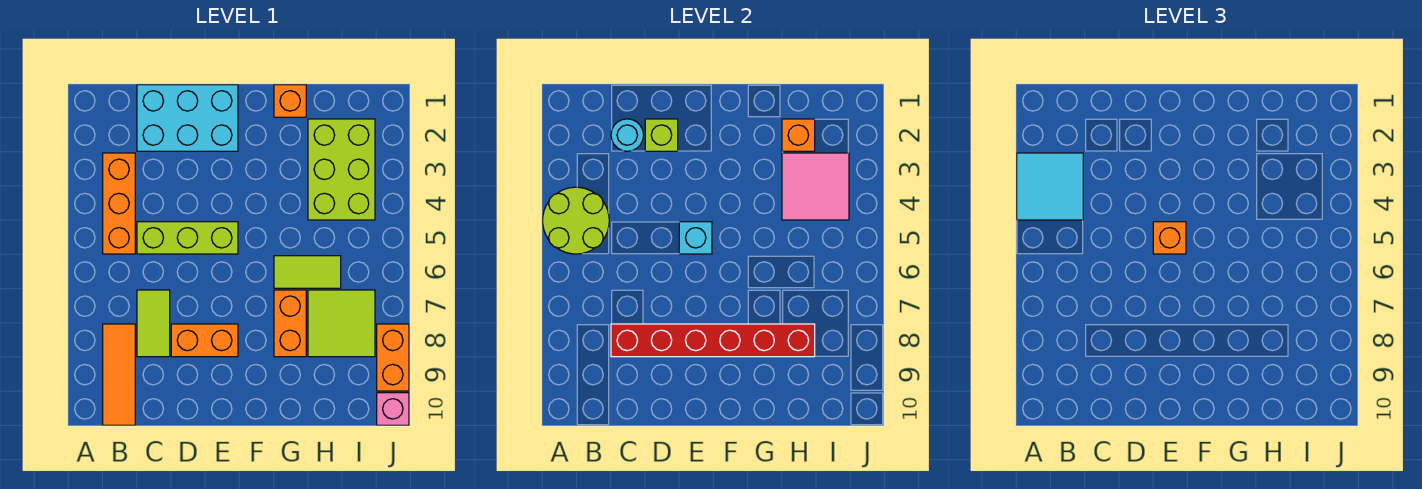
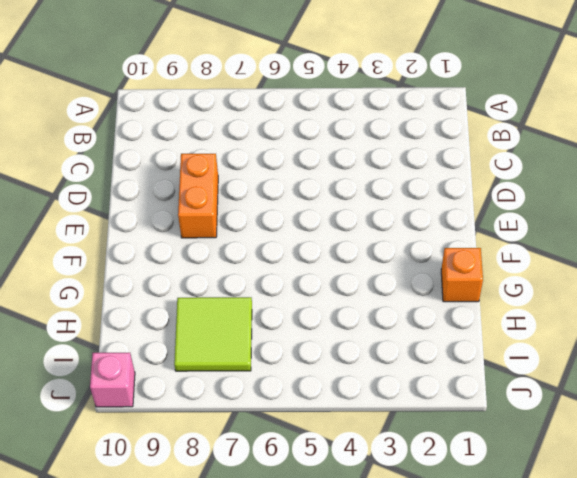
none -> orange brick B3:B5 level 1
none -> orange tile B8:B10 level 1
none -> cyan brick C1:E2 level 1

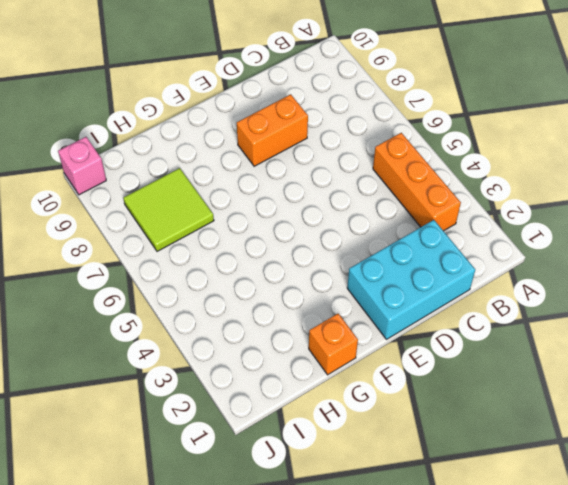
none -> orange tile B8:B10 level 1
none -> lime brick C5:E5 level 1
none -> lime tile C7:C8 level 1

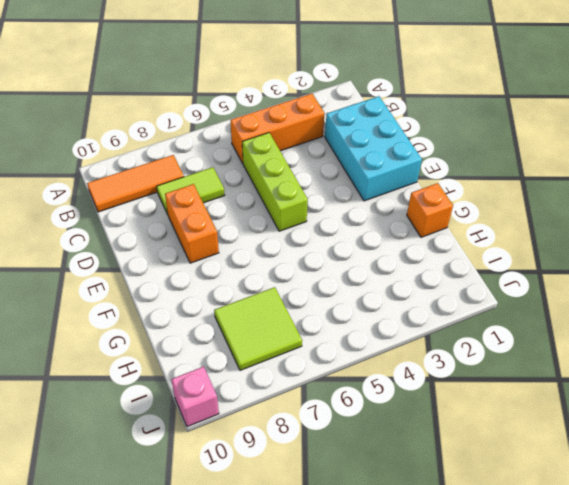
none -> lime tile G6:H6 level 1
none -> orange brick G7:G8 level 1
none -> lime brick H2:I4 level 1

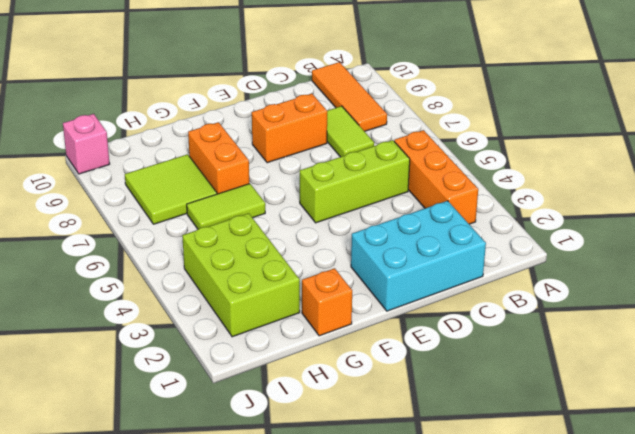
none -> orange brick J8:J9 level 1
none -> lime round brick A4:B5 level 2
none -> cyan round brick C2 level 2

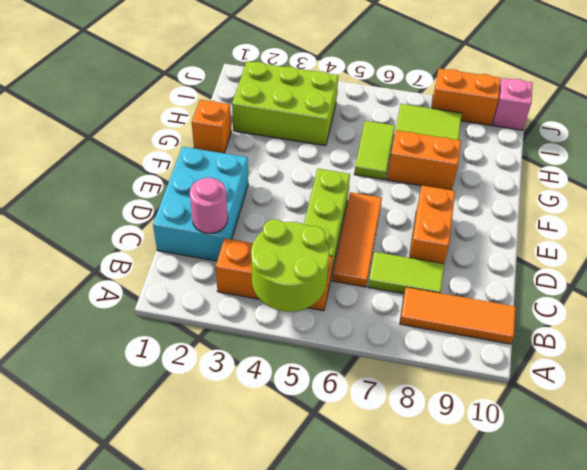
pink round brick C2 level 2 -> cyan round brick C2 level 2
orange tile C6:E6 level 1 -> none
none -> red brick C8:H8 level 2
none -> lime brick D2 level 2
none -> cyan brick E5 level 2

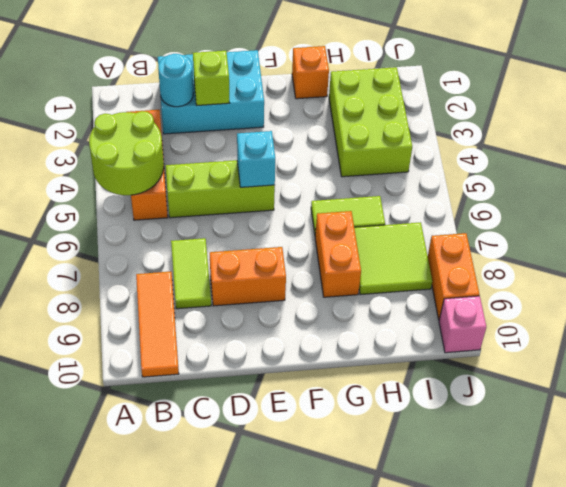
none -> red brick C8:H8 level 2
none -> orange brick H2 level 2
none -> pink tile H3:I4 level 2

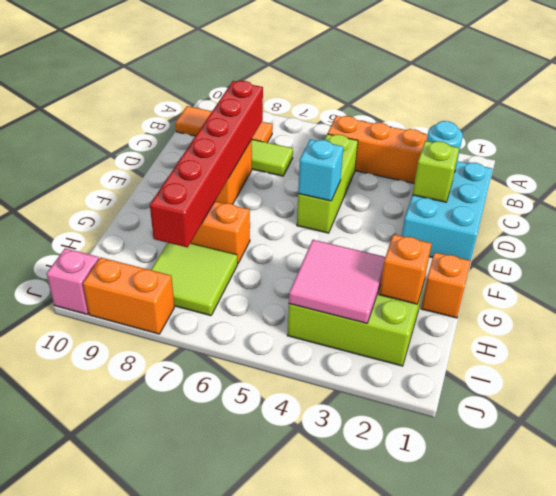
none -> lime tile G6:H6 level 1
none -> lime round brick A4:B5 level 2
none -> cyan tile A3:B4 level 3

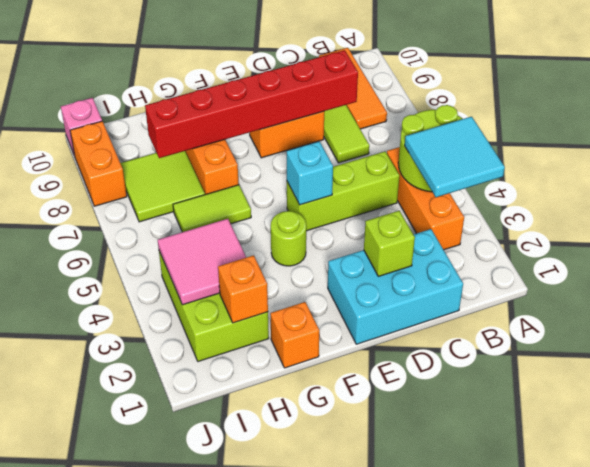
lime round brick F4 level 1 -> none
none -> cyan round brick C2 level 2
none -> orange brick E5 level 3

